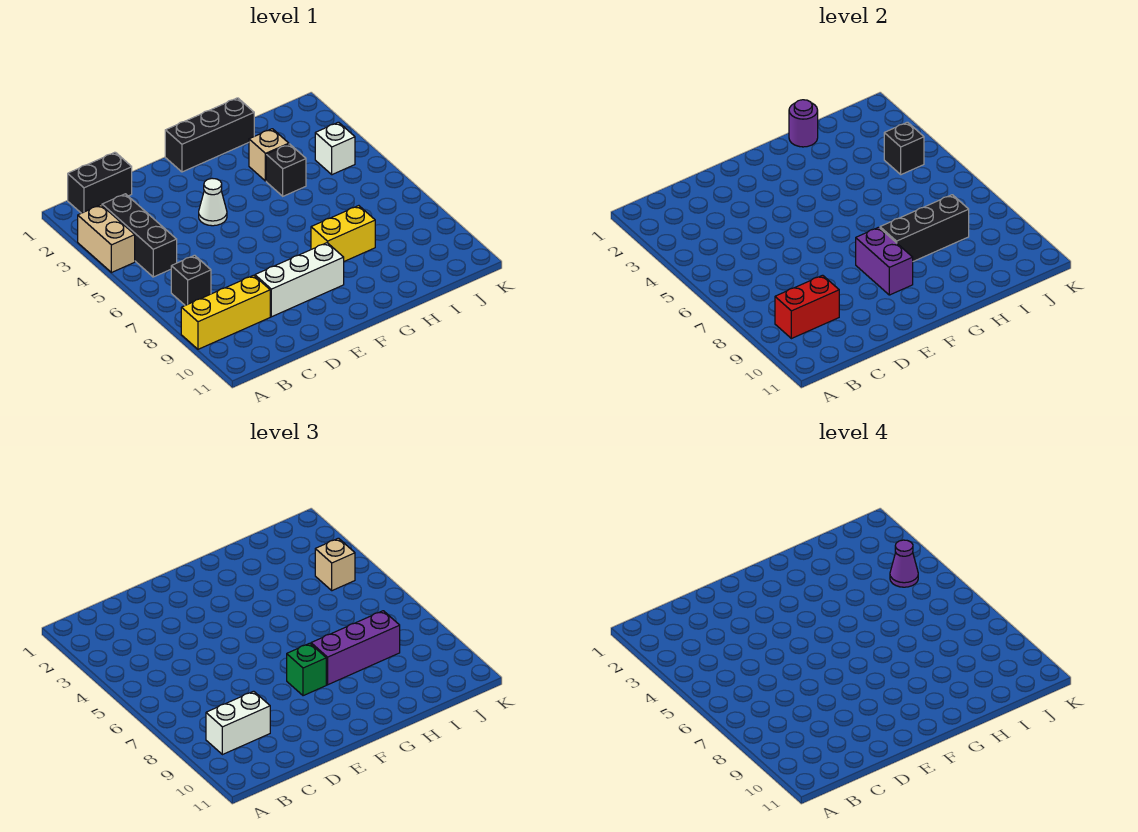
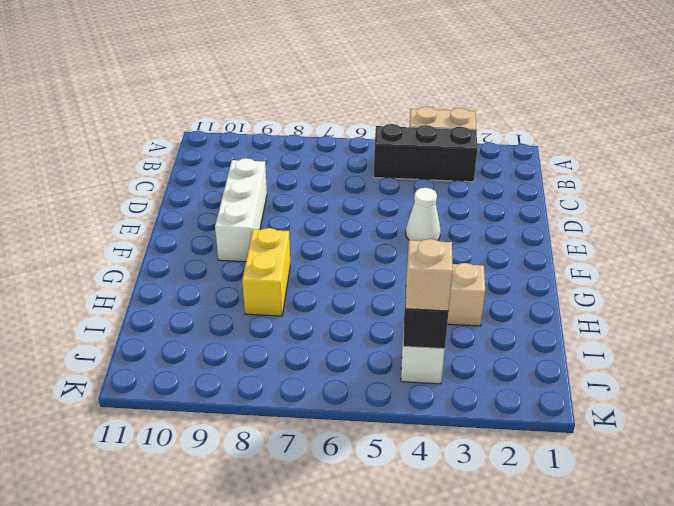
none -> yellow brick A9:C9 level 1
none -> black brick B1:C1 level 1
none -> black brick B7 level 1

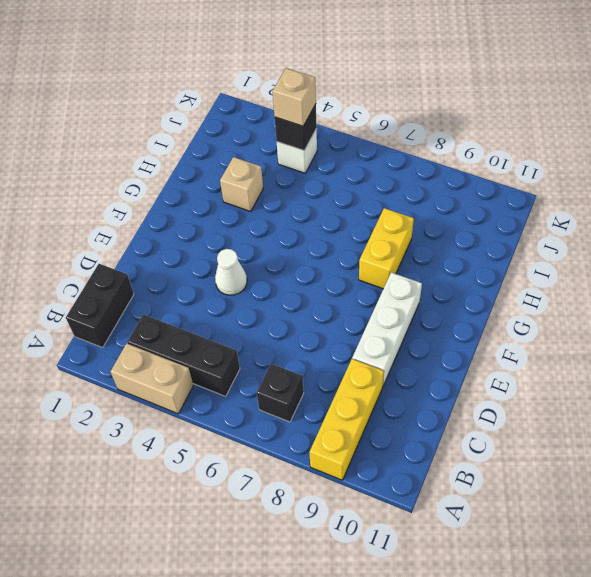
none -> black brick F1:H1 level 1
none -> black brick H4 level 1
none -> red brick B9:C9 level 2

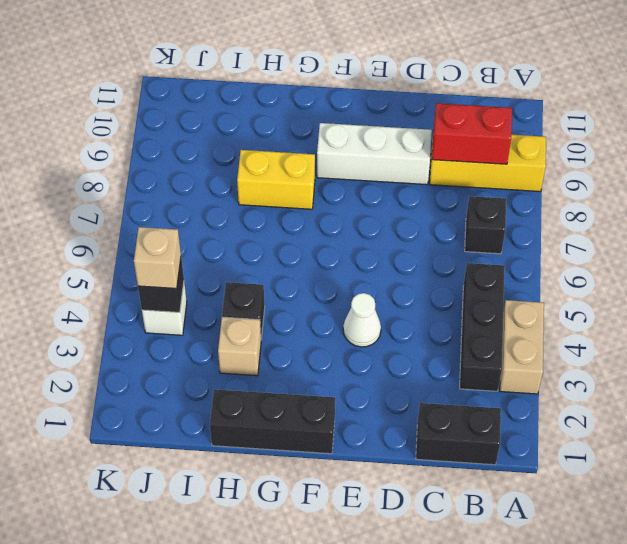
none -> purple brick F8:F9 level 2
none -> black brick G8:I8 level 2
none -> purple round brick H1 level 2

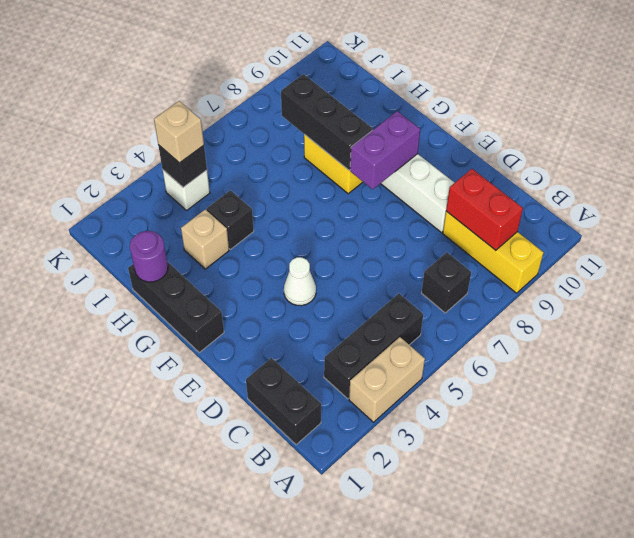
none -> white brick B9:C9 level 3
none -> green brick F8 level 3
none -> purple brick G8:I8 level 3

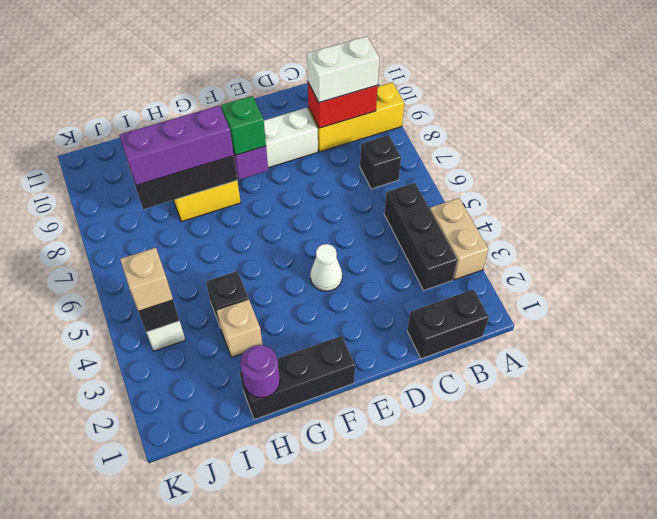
none -> purple cone J4 level 4

